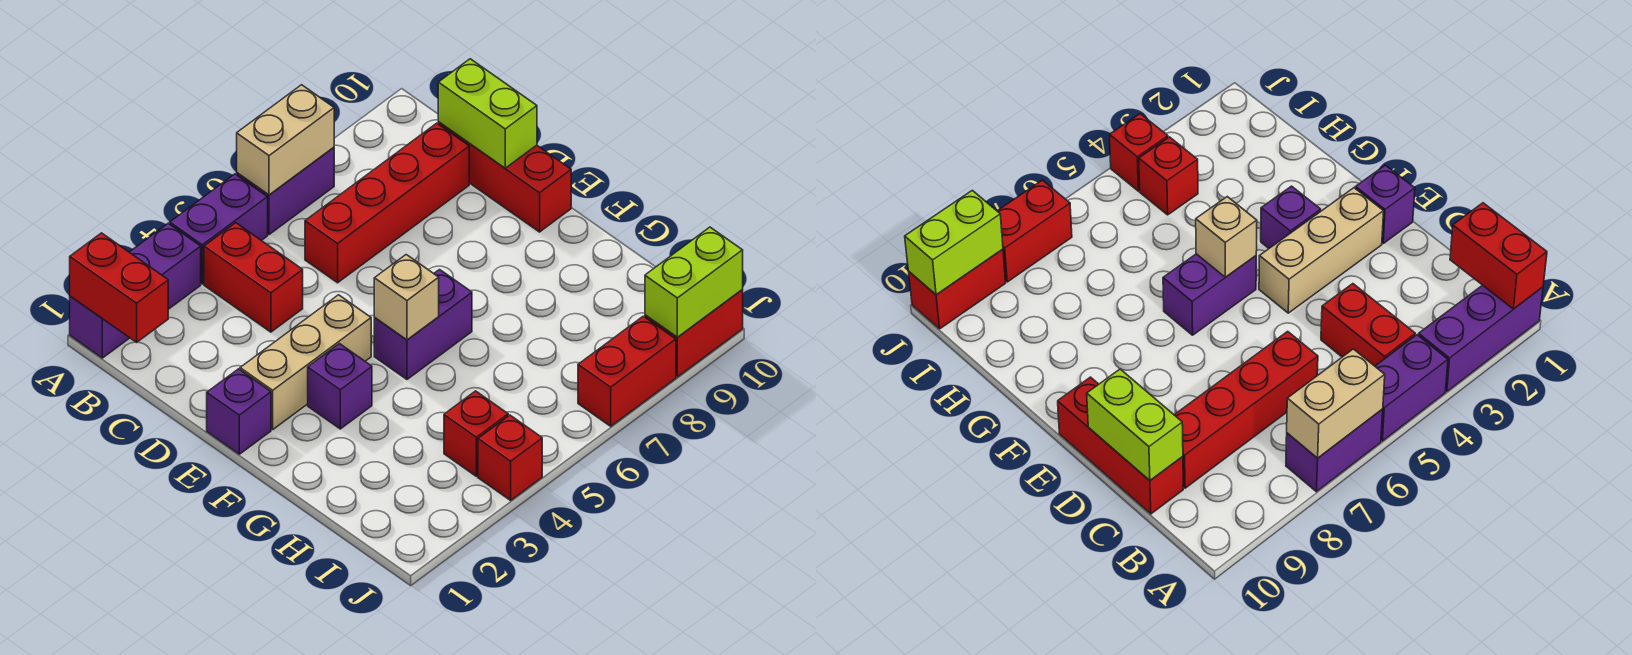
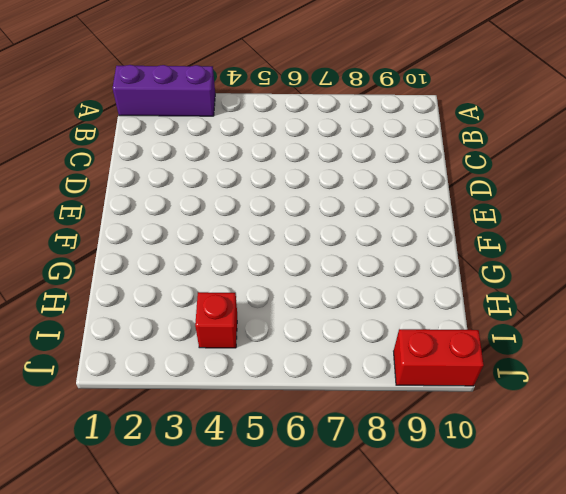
none -> purple brick A4:A5 level 1
none -> purple brick A6:A7 level 1
none -> red brick B4:C4 level 1

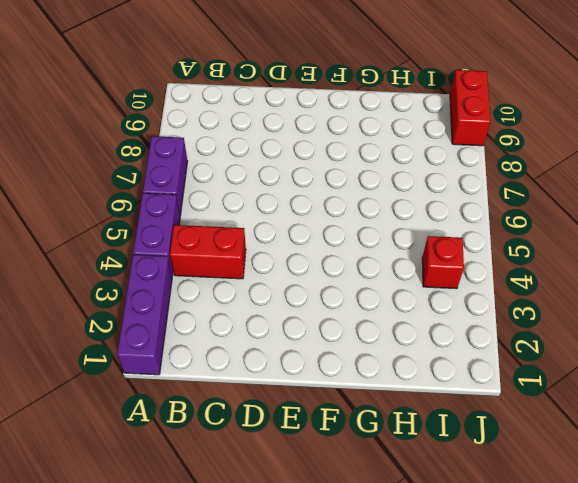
none -> red brick C6:C9 level 1
none -> red brick C10:E10 level 1
none -> purple brick E1 level 1

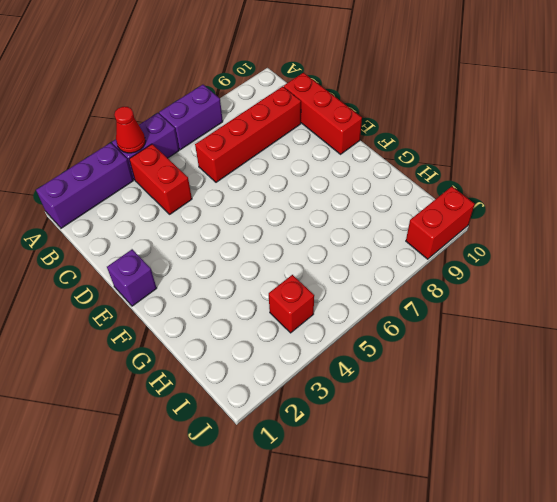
red cone A4 level 2 -> none
none -> tan brick E2:E4 level 1
none -> purple brick F3 level 1
none -> purple brick F5:F6 level 1

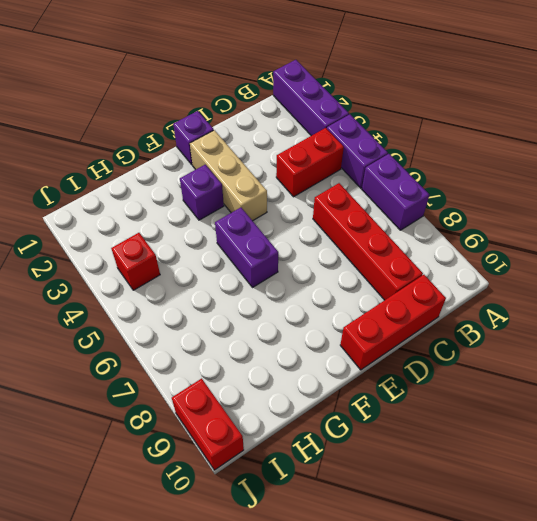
none -> red brick J4 level 1
none -> red brick J7:J8 level 1
none -> red brick A1:B1 level 2

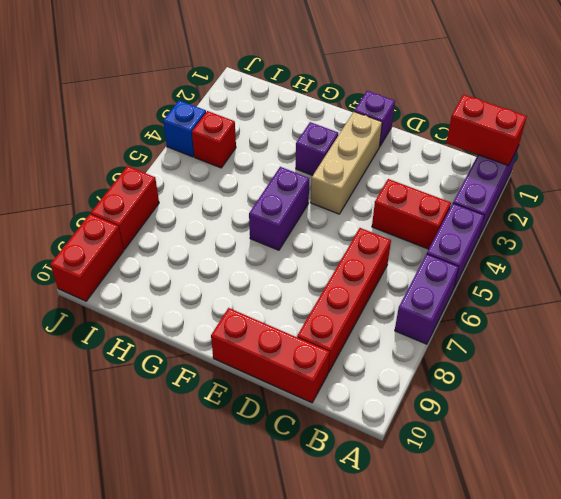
blue brick J4 level 1 -> red brick J4 level 1
none -> tan brick A6:A7 level 2
none -> lime brick C10:D10 level 2
none -> tan brick F5 level 2

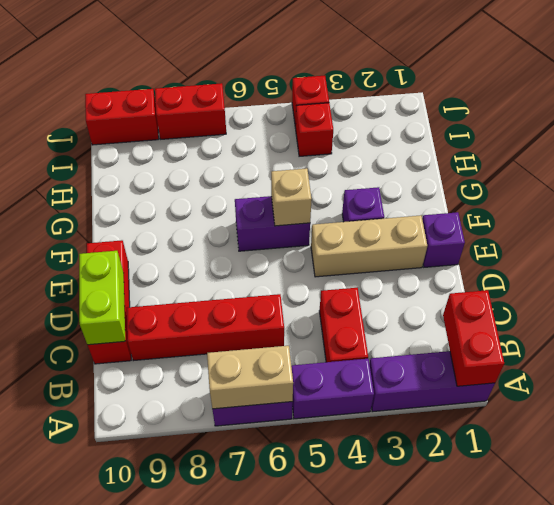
none -> lime brick J9:J10 level 2

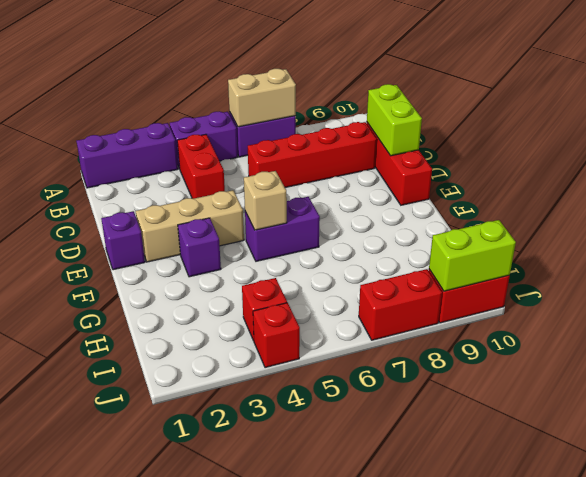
none -> red brick A1:B1 level 2

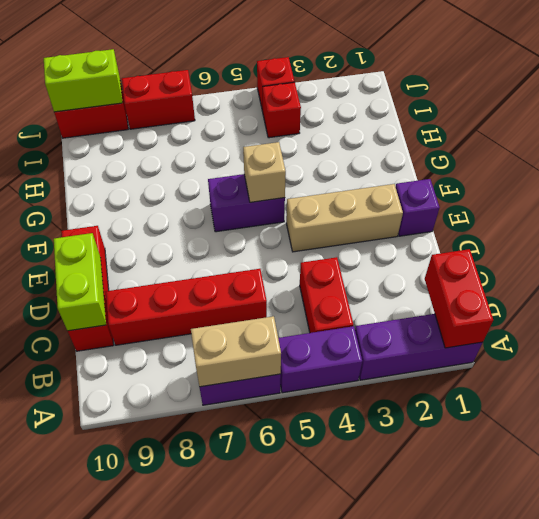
none -> purple brick F3 level 1

